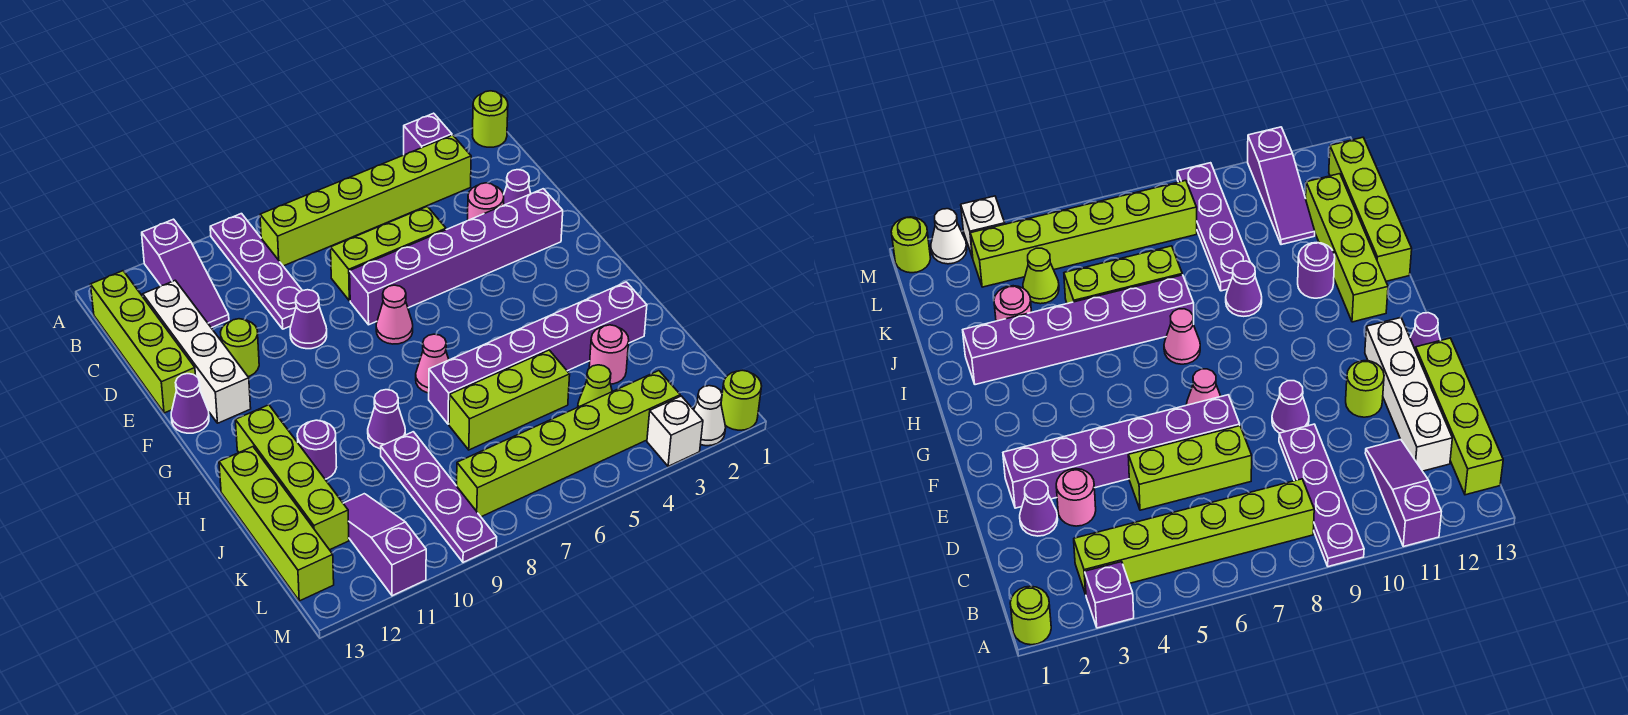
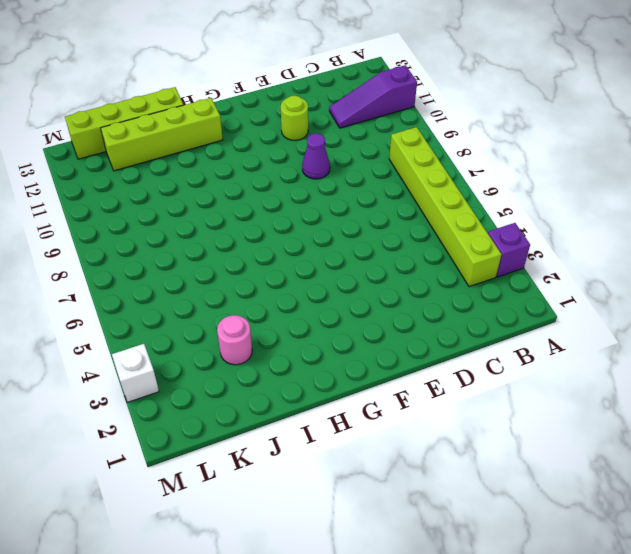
none -> lime round brick A1 level 1
none -> purple plate A9:D9 level 1
none -> lime brick B13:E13 level 1
none -> white brick C12:F12 level 1

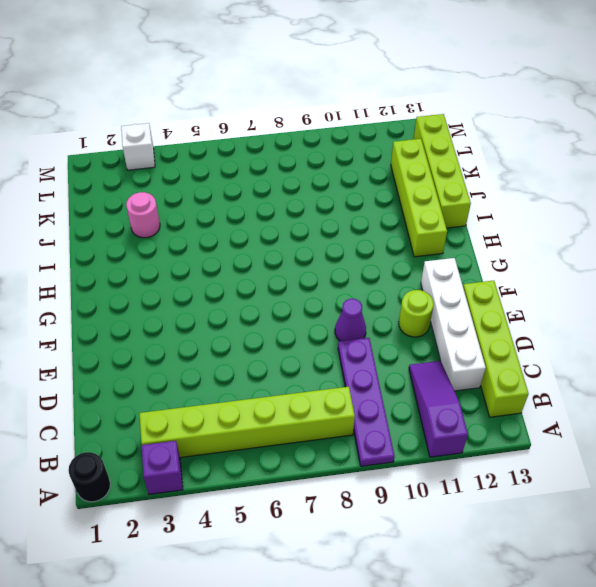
black round brick A1 level 1 -> lime round brick A1 level 1
none -> purple cone D2 level 1
none -> pink round brick D3 level 1
none -> lime brick D5:D7 level 1
none -> purple brick E2:E7 level 1

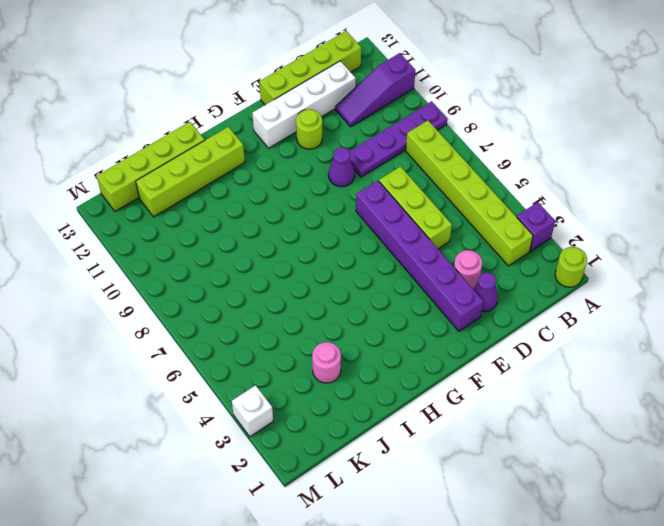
none -> pink cone F7 level 1
none -> purple cone F13 level 1
none -> pink cone H7 level 1
none -> purple brick I2:I7 level 1

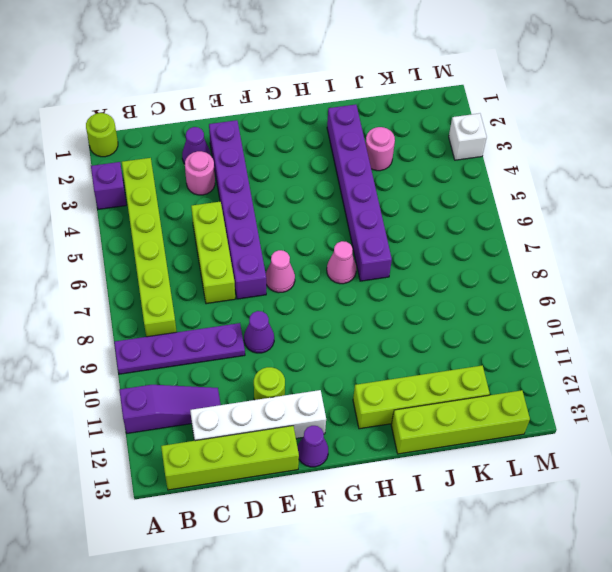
none -> purple cone I9 level 1
none -> purple round brick I11 level 1
none -> lime brick J5:J7 level 1
none -> purple plate J9:M9 level 1

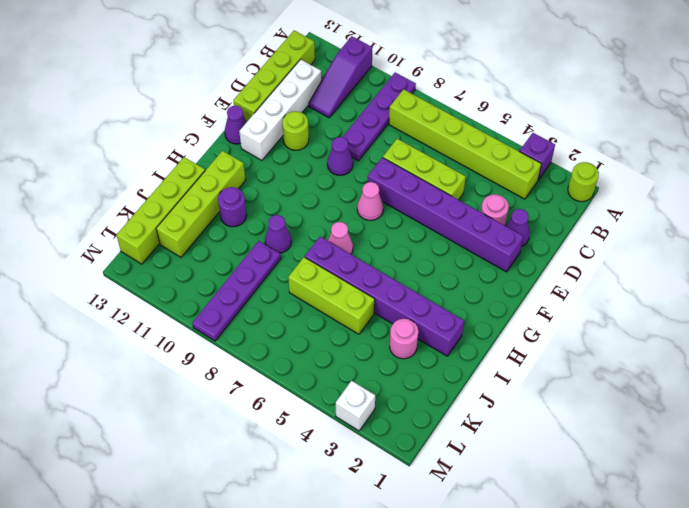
none -> lime cone K4 level 1
none -> purple slope K11:M11 level 1 top M
none -> lime brick L3:L8 level 1
none -> lime round brick M1 level 1

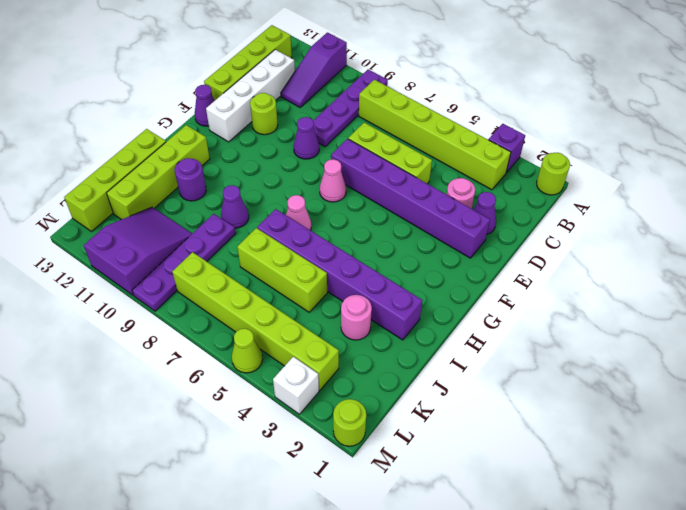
purple slope K10:M11 level 1 top M -> purple slope K11:M11 level 1 top M
lime cone M5 level 1 -> lime cone K4 level 1
none -> white cone M2 level 1

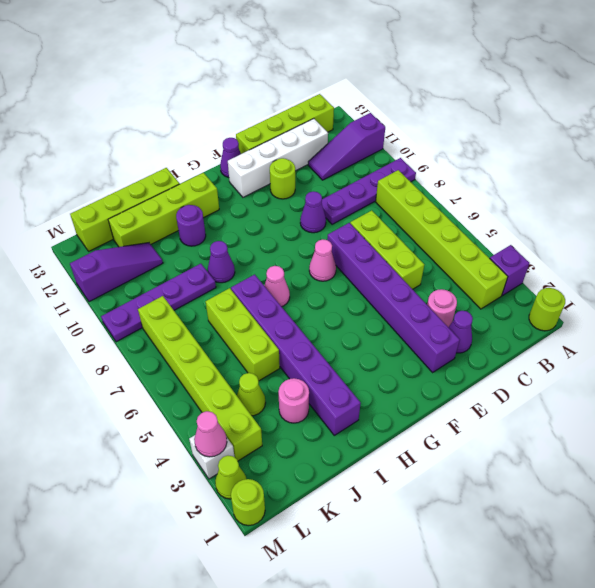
lime cone M2 level 1 -> white cone M2 level 1
pink cone M3 level 2 -> none

